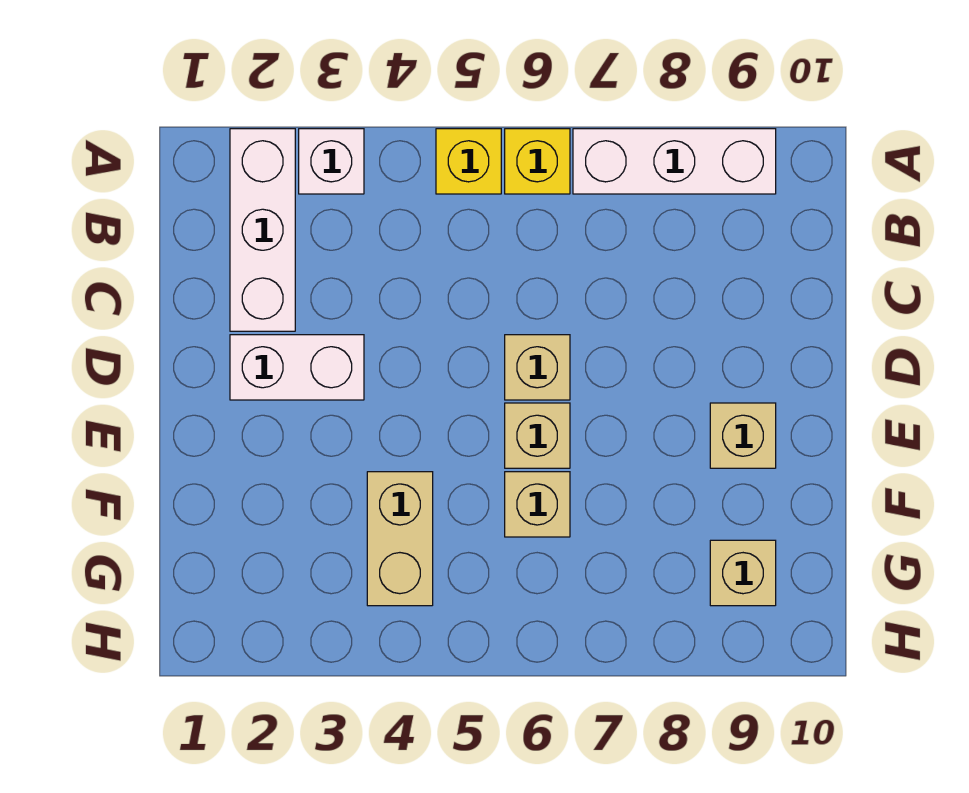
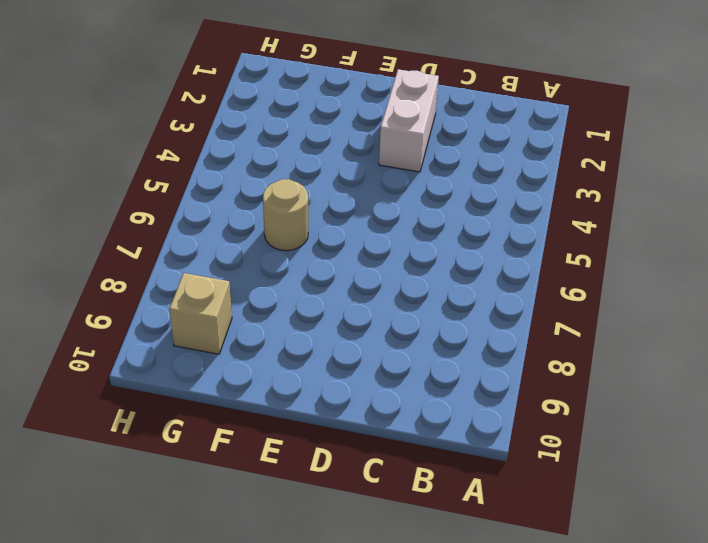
tan round brick F6 level 1 -> tan brick F6 level 1
none -> white brick A2:C2 level 1
none -> white brick A3 level 1
none -> yellow brick A5 level 1

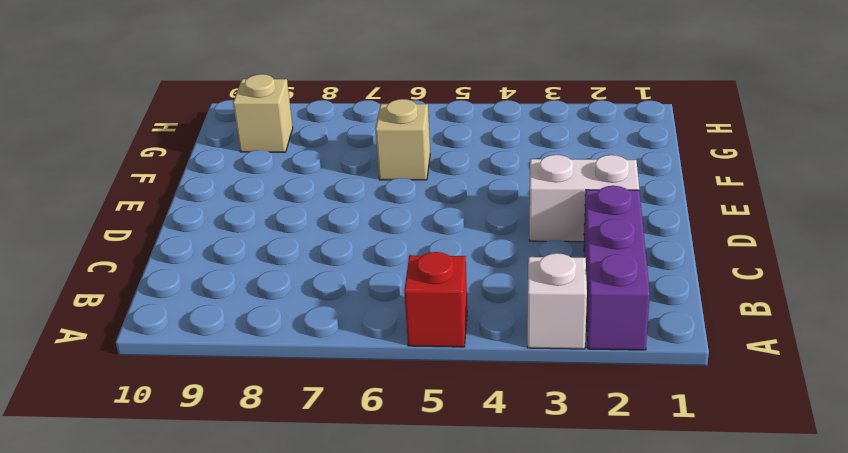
purple brick A2:C2 level 1 -> white brick A2:C2 level 1
red brick A5 level 1 -> yellow brick A5 level 1
none -> yellow brick A6 level 1
none -> white brick A7:A9 level 1
none -> tan brick D6 level 1

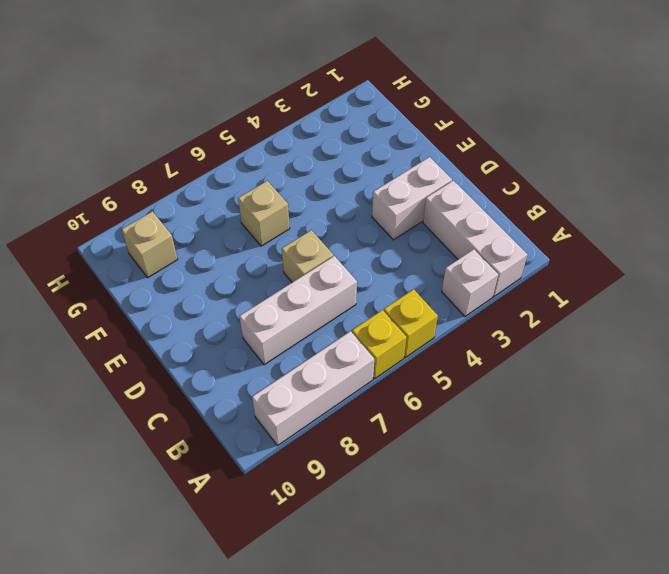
white brick C6:C8 level 1 -> none
none -> tan brick E6 level 1
none -> tan brick E9 level 1
none -> tan brick F4:G4 level 1

